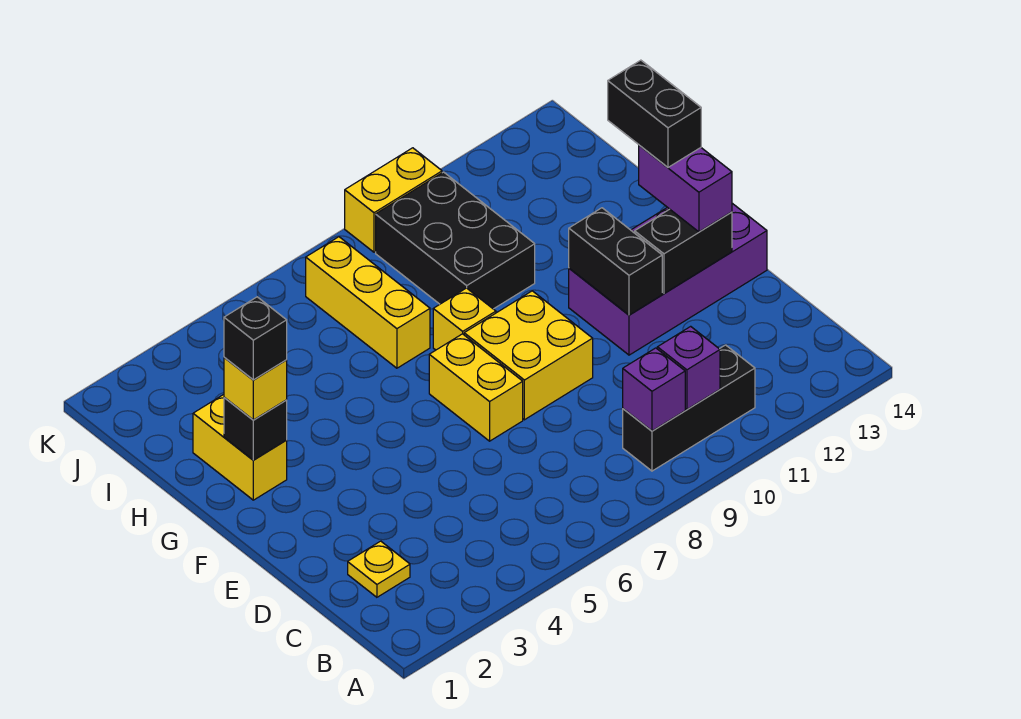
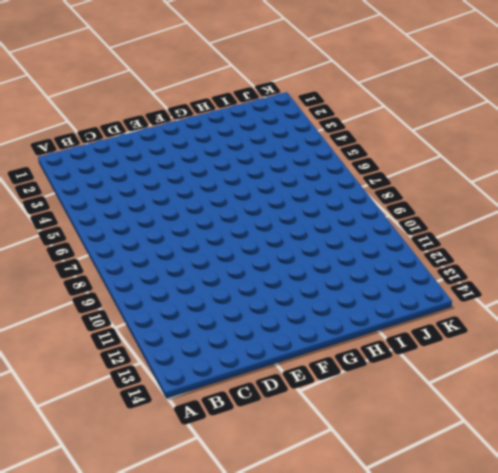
none -> black brick B9:B11 level 1
none -> yellow plate C2 level 1
none -> yellow brick E7:F7 level 1

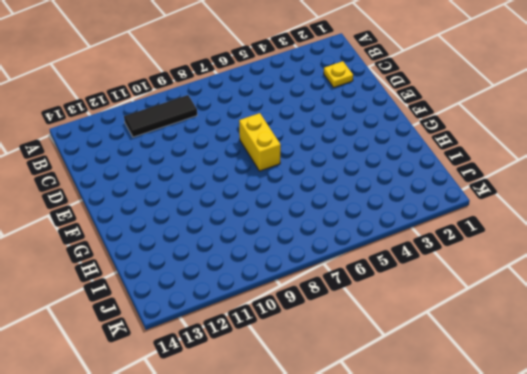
black tile B9:B11 level 1 -> black brick B9:B11 level 1
none -> yellow brick E8:F9 level 1
none -> purple brick E11:F14 level 1
none -> yellow brick G2:H2 level 1

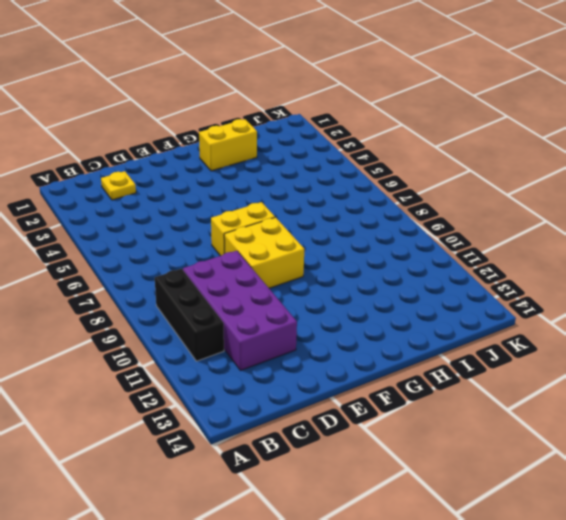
purple brick C9:D12 level 1 -> purple brick E11:F14 level 1
none -> yellow brick G8 level 1
none -> yellow brick H7:J7 level 1
none -> black brick H9:J10 level 1

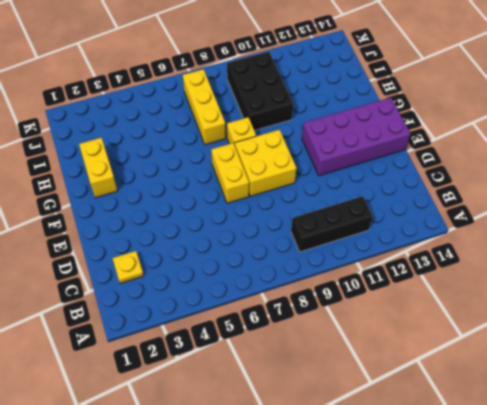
none -> yellow brick K9:K10 level 1
none -> purple brick B9 level 2
none -> purple brick B10 level 2

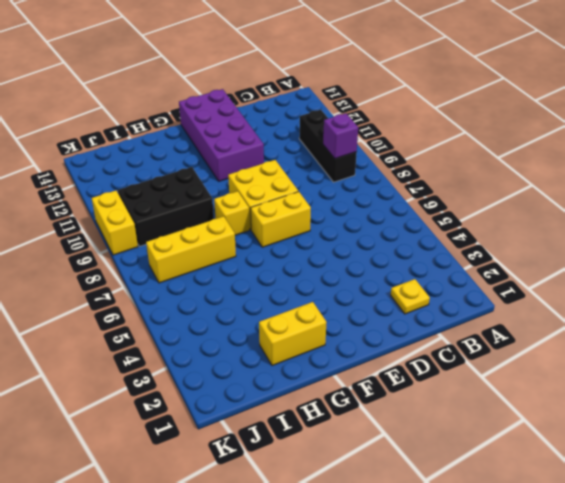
none -> purple brick B10 level 2
none -> black brick E11:F11 level 2
none -> black brick E12:E13 level 2

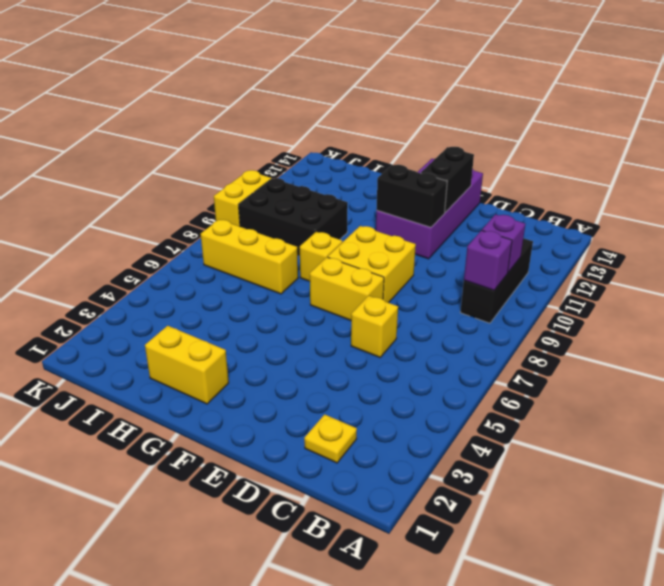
yellow brick D6 level 1 -> yellow brick G2 level 3
none -> black brick G2 level 2
none -> purple brick E13:F13 level 3
none -> black brick F13:G13 level 4

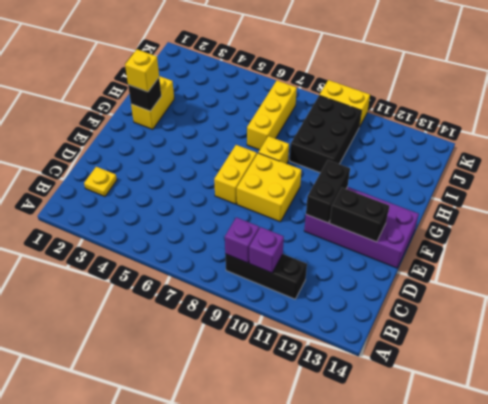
none -> purple brick E13:F13 level 3
none -> black brick F13:G13 level 4
none -> black brick G2 level 4

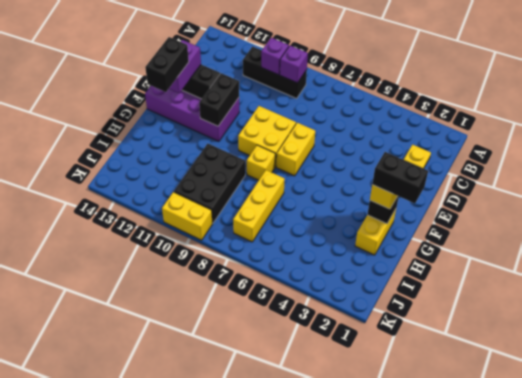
black brick G1:G2 level 4 -> black brick G2 level 4

